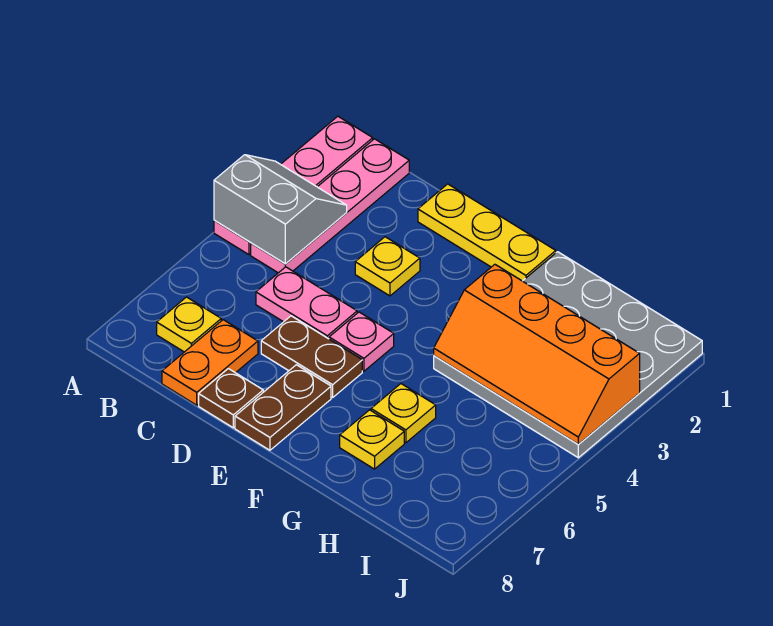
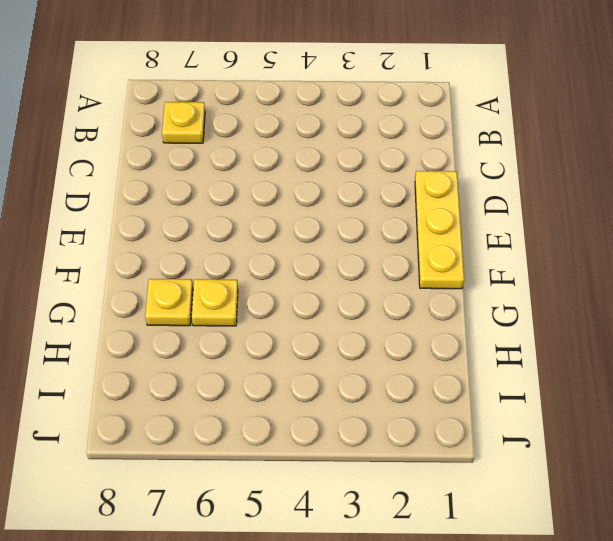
none -> pink plate A1:A4 level 1
none -> pink plate B1:B4 level 1
none -> pink plate C5:D5 level 1

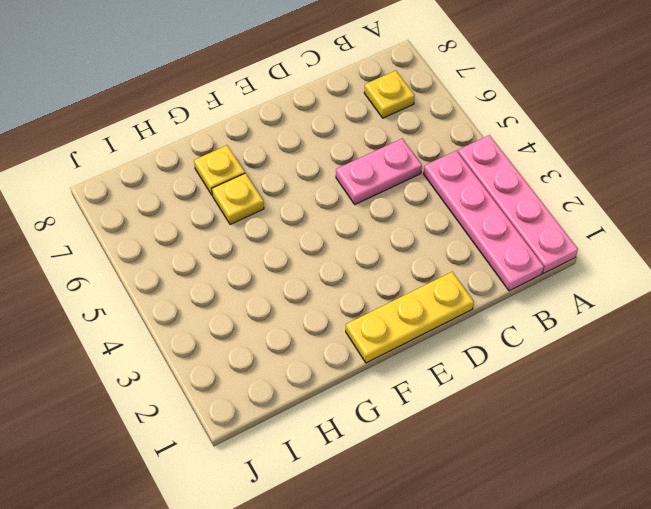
none -> orange plate C7:C8 level 1
none -> yellow plate D3 level 1
none -> brown plate D6:E6 level 1

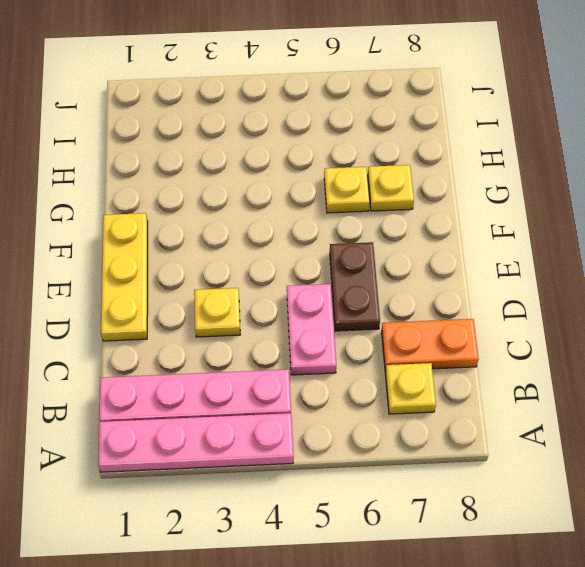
none -> brown plate D8 level 1
none -> pink plate E5 level 1
none -> brown plate E7:E8 level 1

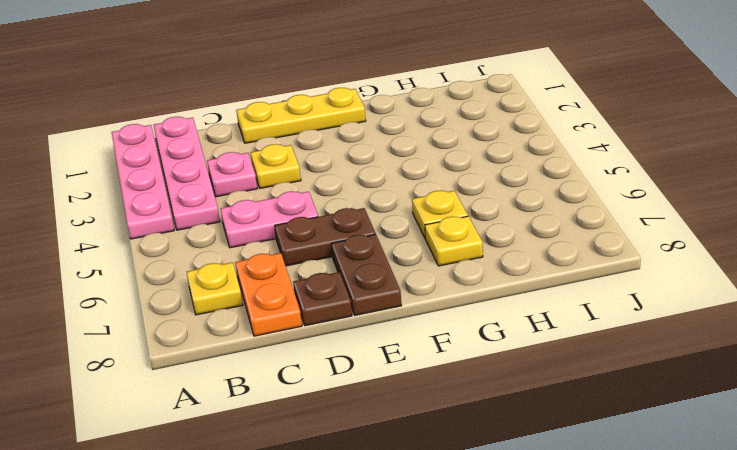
pink plate C3 level 1 -> pink plate E5 level 1
none -> grey plate G1:J4 level 1
none -> grey slope A3:B4 level 2 top 4
none -> orange slope G3:J4 level 2 top 3

